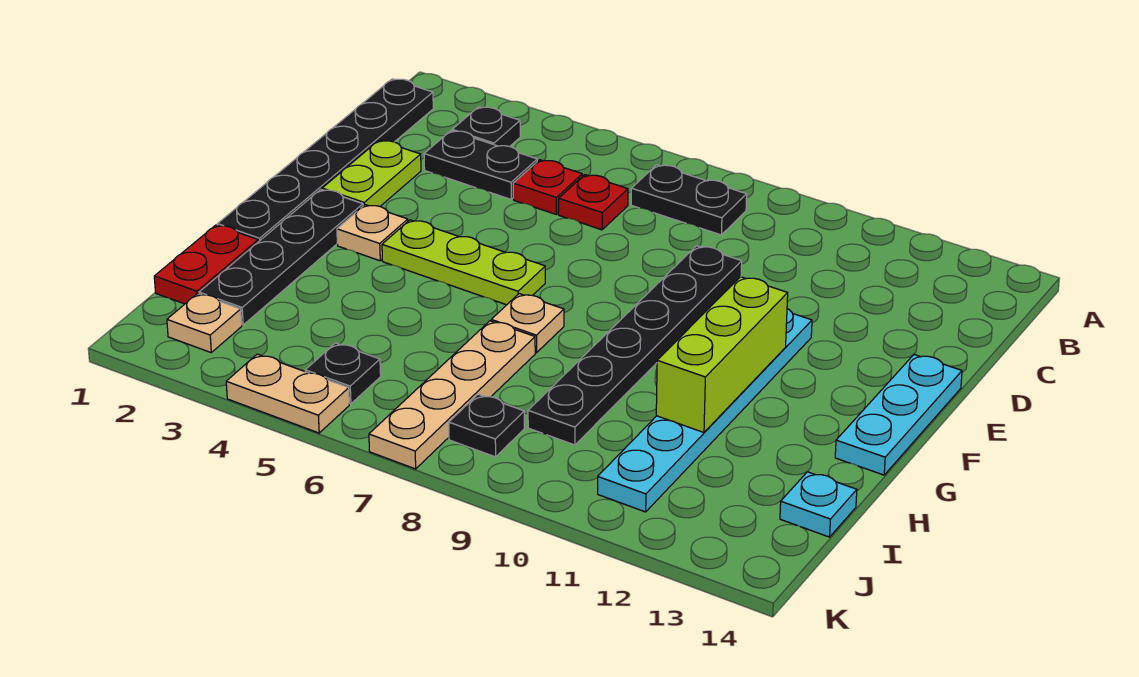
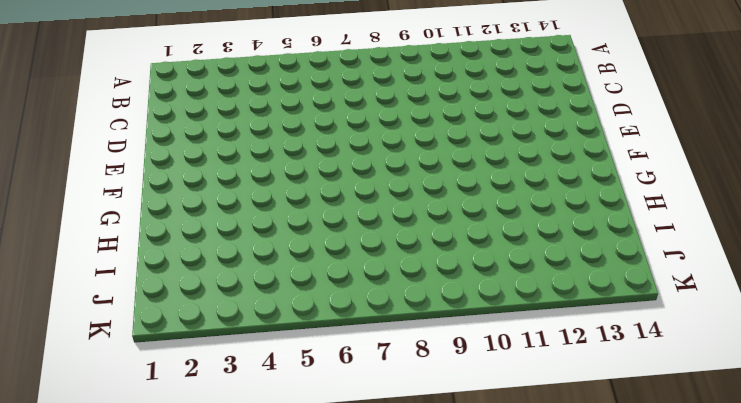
none -> black plate B1:G1 level 1
none -> black plate B3 level 1
none -> black plate B7:B8 level 1

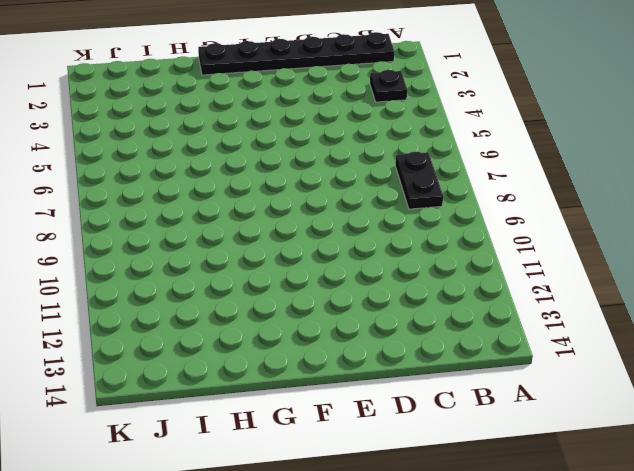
none -> black plate C3:C4 level 1
none -> red plate C5 level 1
none -> red plate C6 level 1

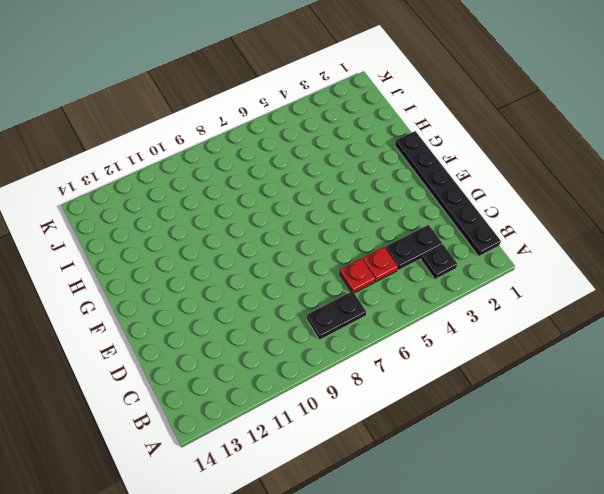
none -> lime plate D2:E2 level 1
none -> black plate D9:I9 level 1
none -> cyan plate E11:J11 level 1

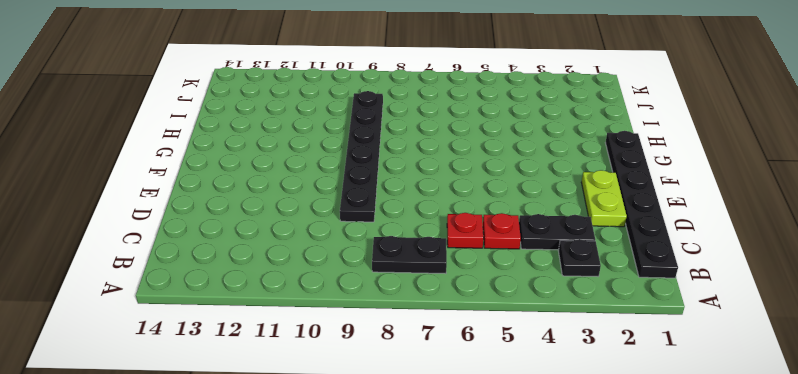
none -> cyan plate E11:J11 level 1
none -> cyan plate E14:G14 level 1
none -> black plate F2:I2 level 1

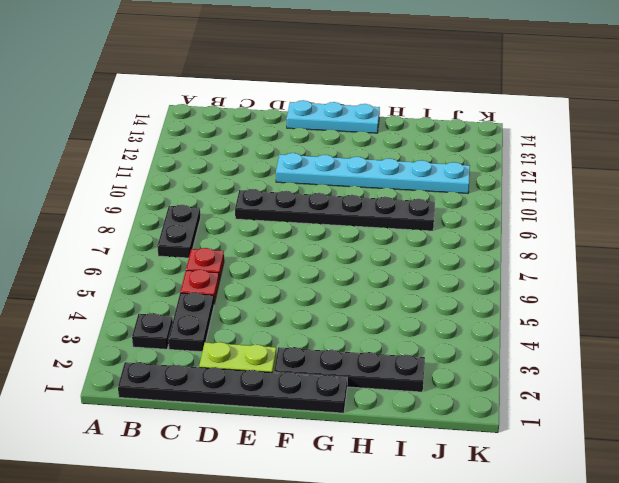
none -> tan plate F3 level 1
none -> lime plate F4:F6 level 1
none -> tan plate G7 level 1

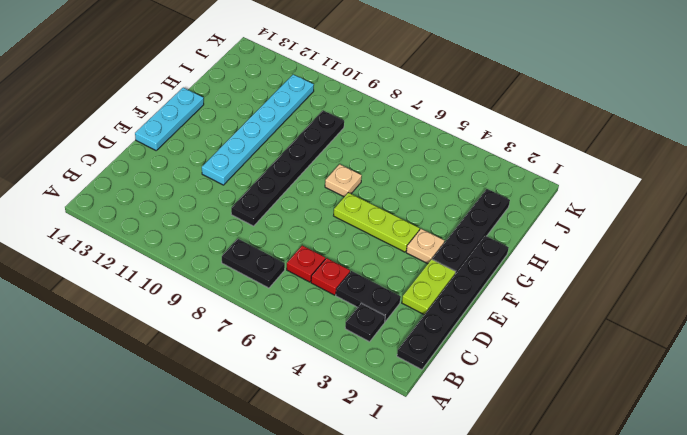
none -> red plate H1:I1 level 1
none -> tan plate H7:K7 level 1
none -> cyan plate I14 level 1

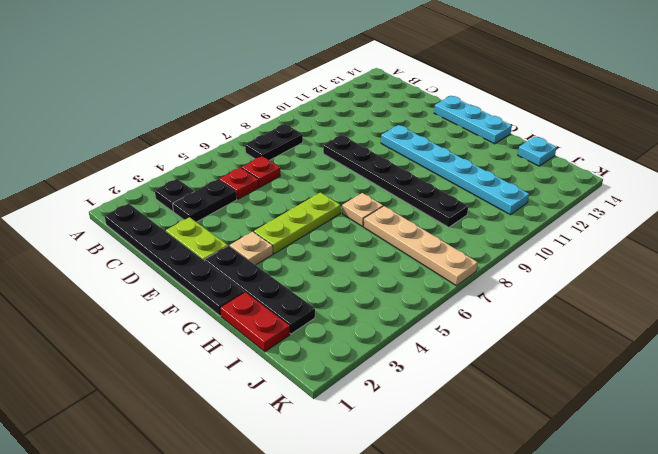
none -> tan plate J2 level 1
none -> black plate J5 level 1
none -> black plate J8 level 1

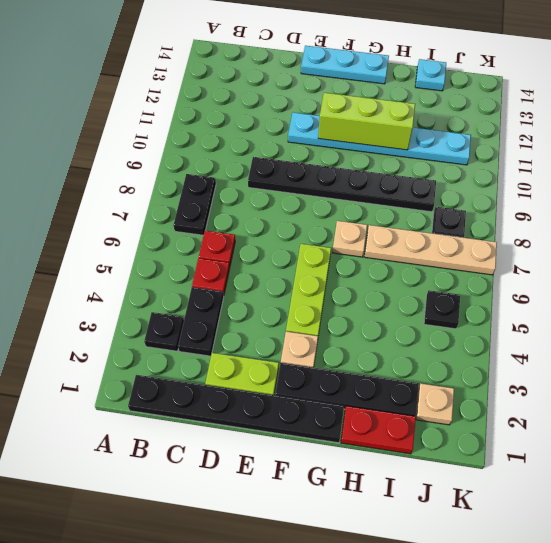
none -> tan plate K4:K5 level 1

